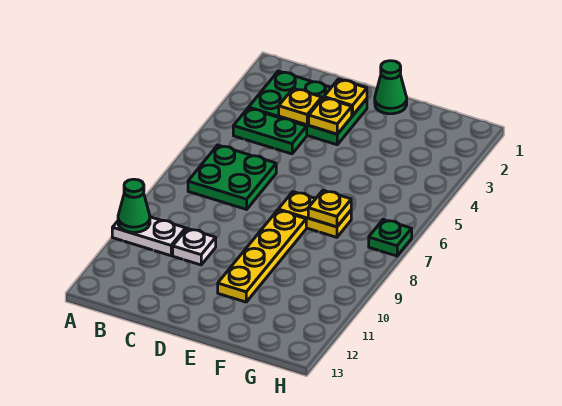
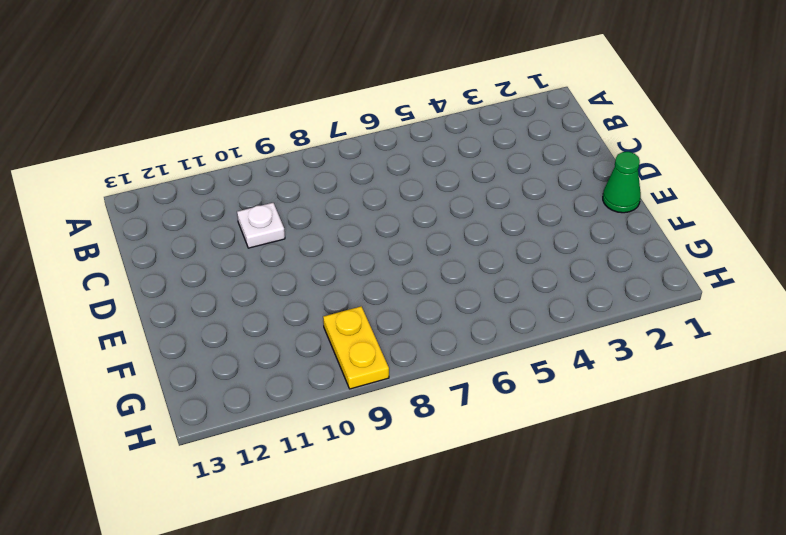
yellow plate G9:H9 level 1 -> yellow plate E7:F7 level 1
none -> white plate A10:B10 level 1
none -> green plate B2:D3 level 1
none -> green plate B4:C4 level 1

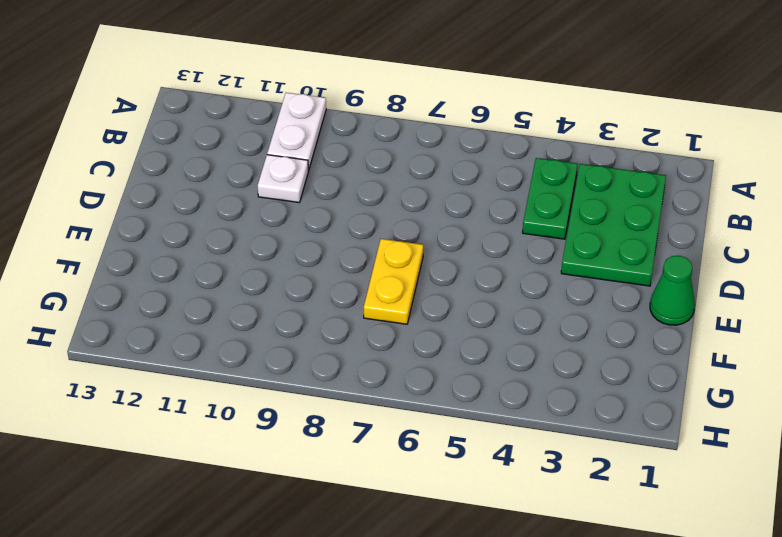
none -> green plate B6:C7 level 1
none -> yellow plate E8:E11 level 1
none -> green plate H7 level 1

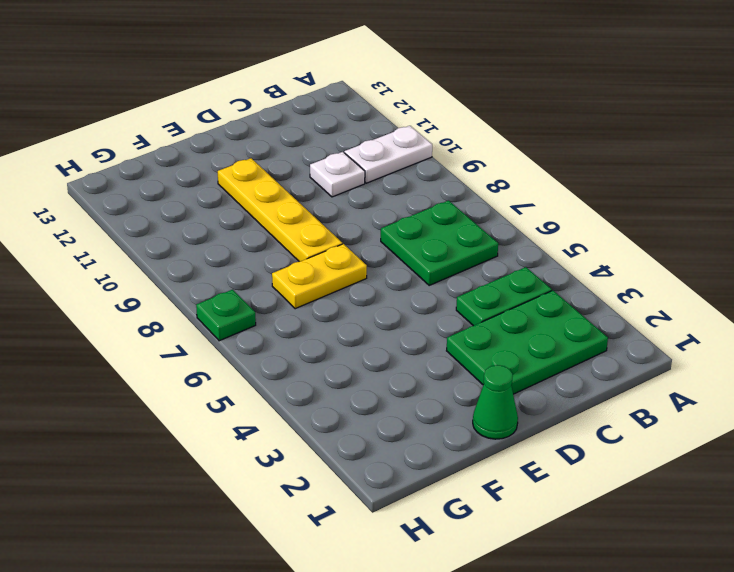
none -> green cone A10 level 2
none -> yellow plate C3 level 2
none -> yellow plate D2 level 2

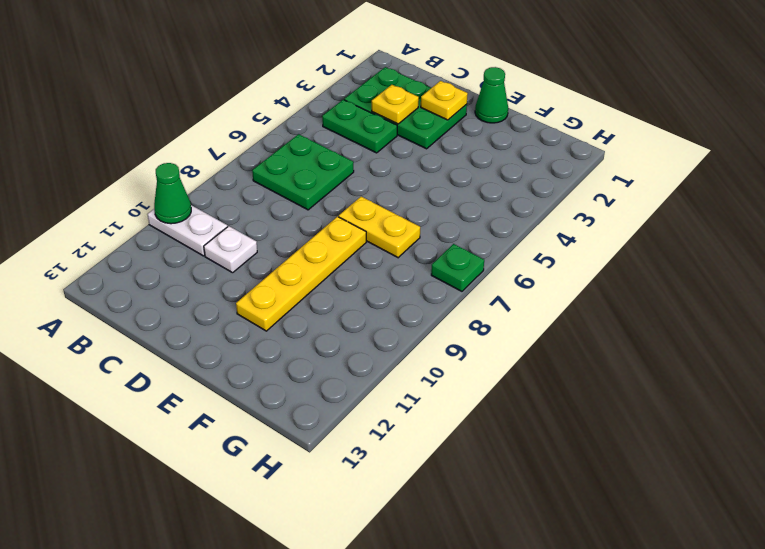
none -> yellow plate D3 level 2
none -> yellow plate F7 level 2

